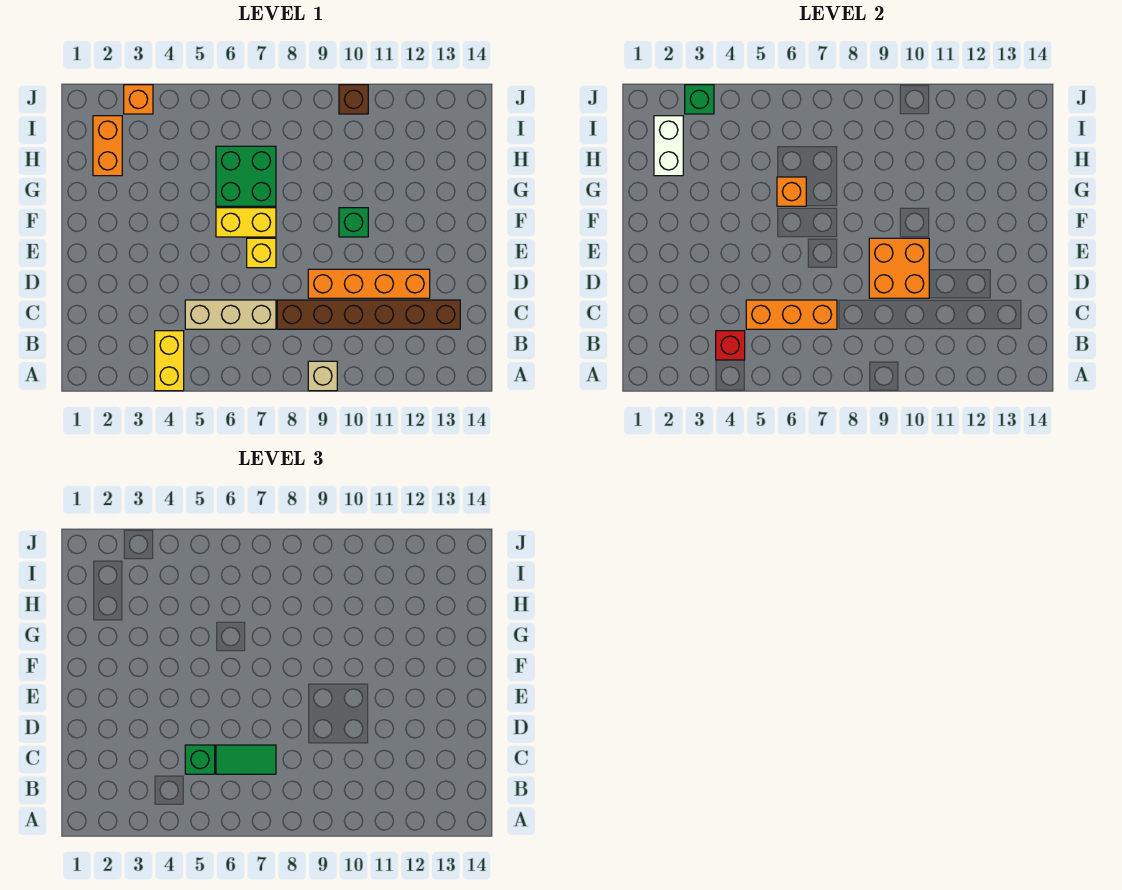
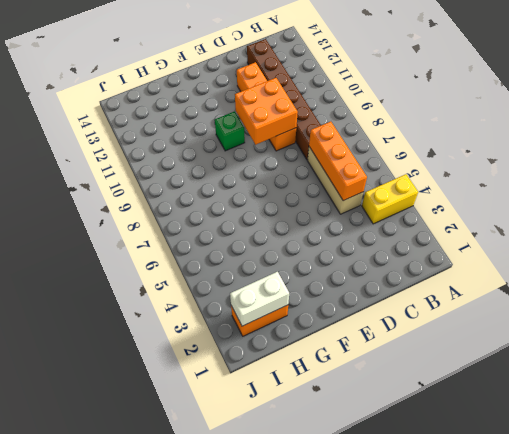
none -> tan brick A9 level 1
none -> yellow brick E7 level 1
none -> yellow brick F6:F7 level 1

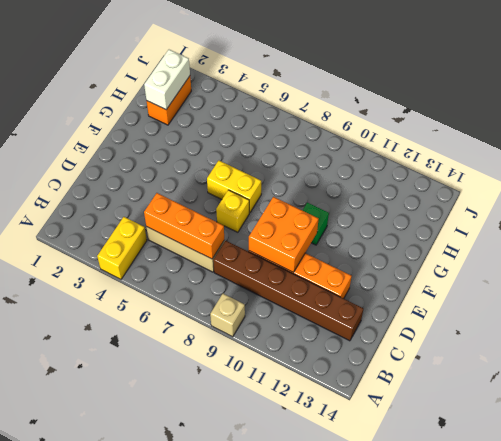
none -> green brick G6:H7 level 1
none -> orange brick J3 level 1
none -> brown brick J10 level 1

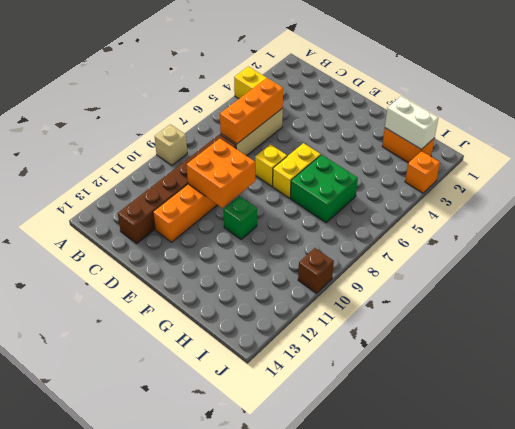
none -> red brick B4 level 2
none -> orange brick G6 level 2
none -> green brick J3 level 2

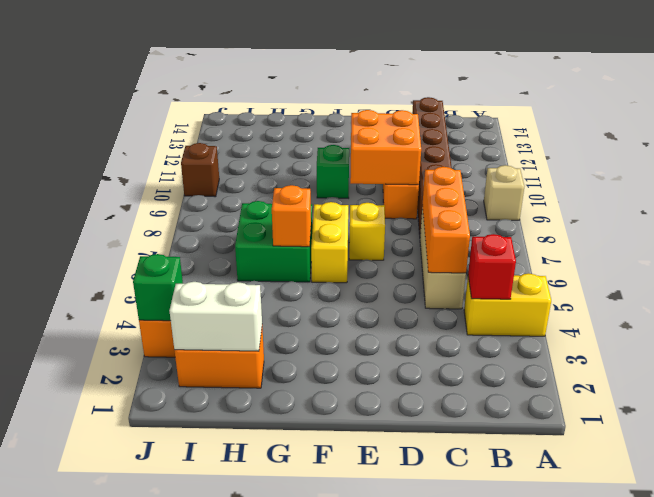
none -> green brick C5 level 3
none -> green tile C6:C7 level 3

